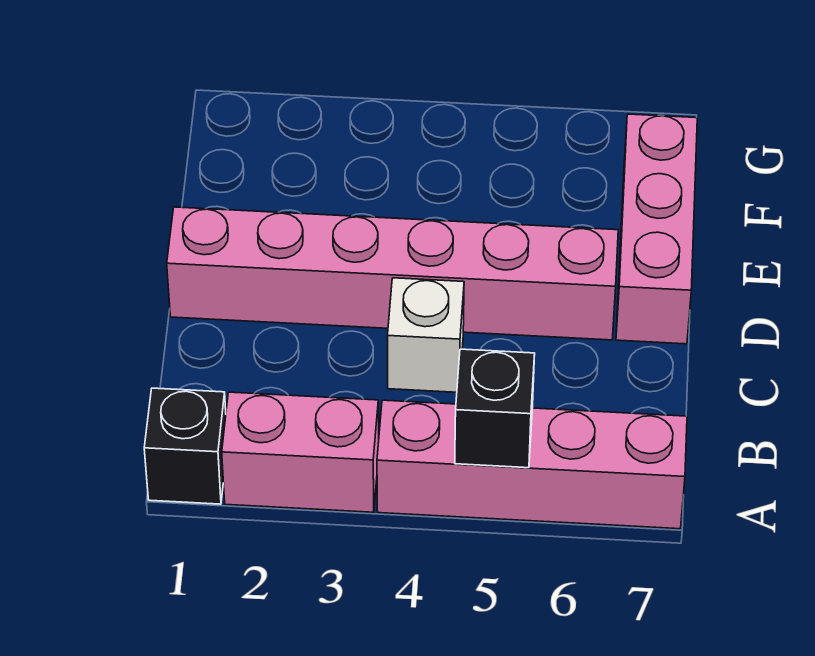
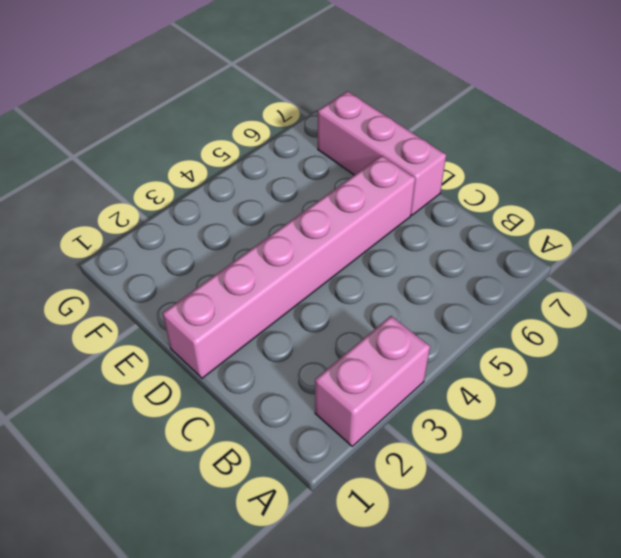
none -> black brick A1 level 1
none -> pink brick A4:A7 level 1

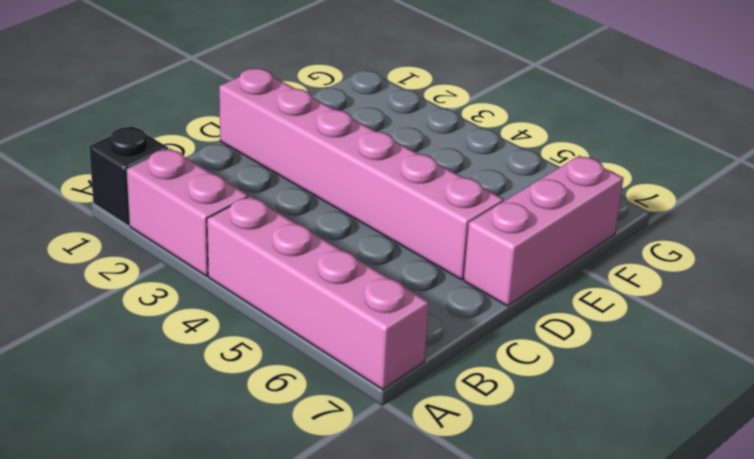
none -> white brick C4 level 1
none -> black brick A5 level 2

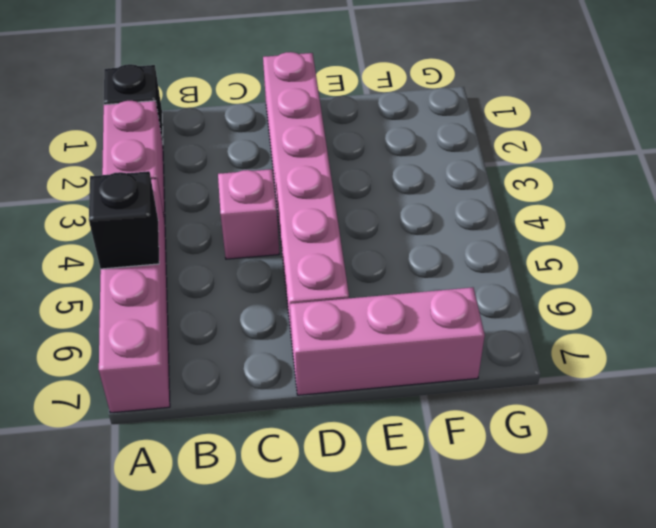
pink brick C4 level 1 -> white brick C4 level 1

